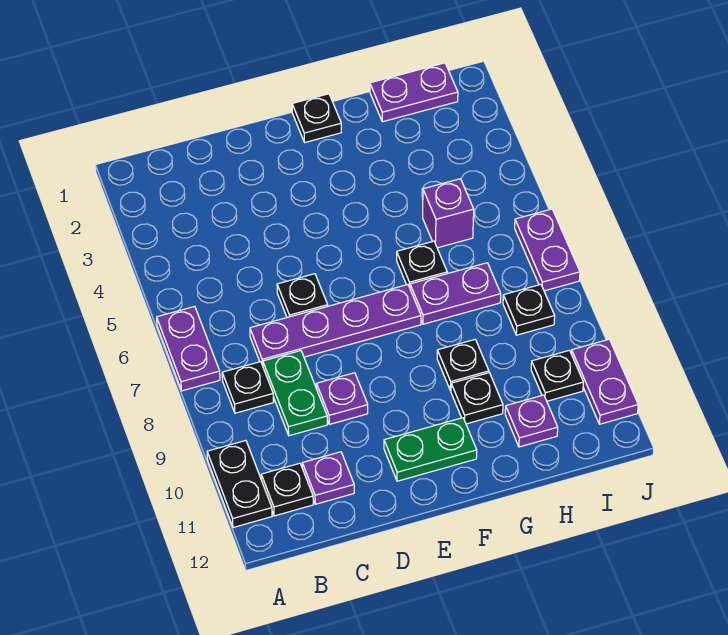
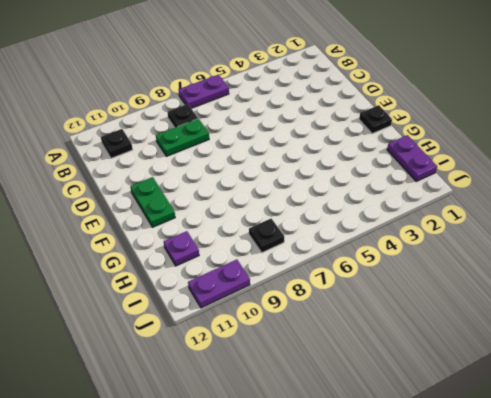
none -> black plate A10:A11 level 1
none -> purple plate C7:F7 level 1
none -> purple plate C11 level 1

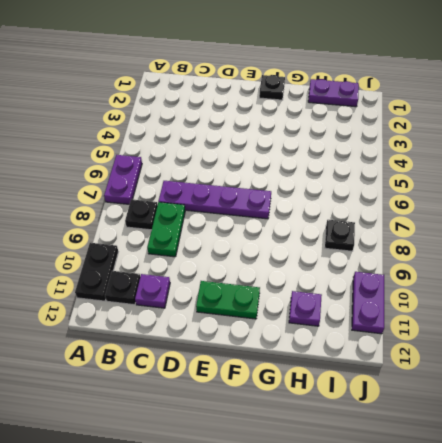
none -> black plate D6 level 1
none -> purple plate D9 level 1
none -> black plate G6 level 1

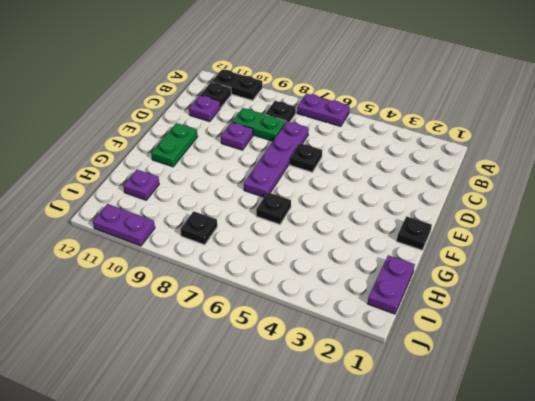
none -> purple plate G7:H7 level 1
none -> black plate G9 level 1
none -> black plate G10 level 1

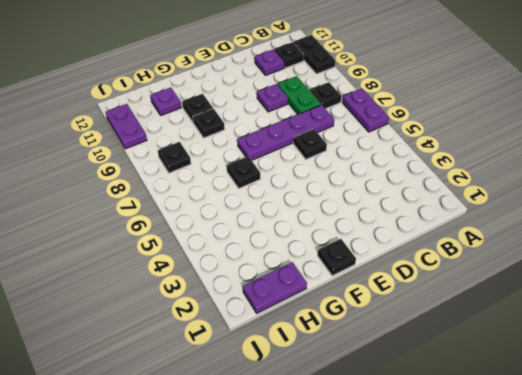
none -> green plate E11:F11 level 1
none -> purple plate G7:H7 level 1
none -> purple brick H5 level 1

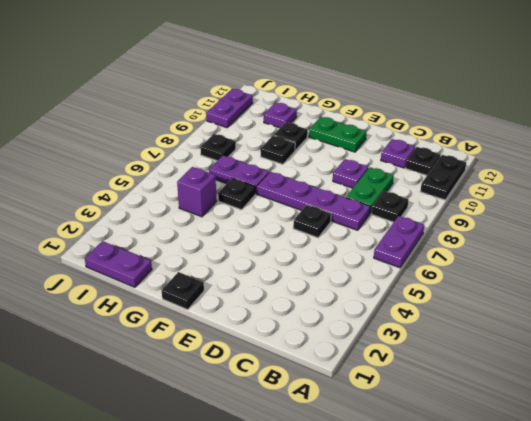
none -> black plate I10 level 1
none -> purple plate J6:J7 level 1

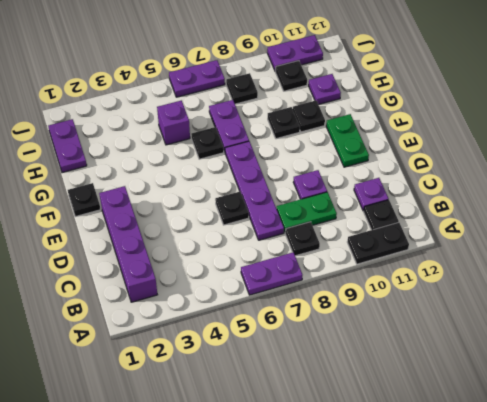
purple brick B2:E2 level 1 -> none

